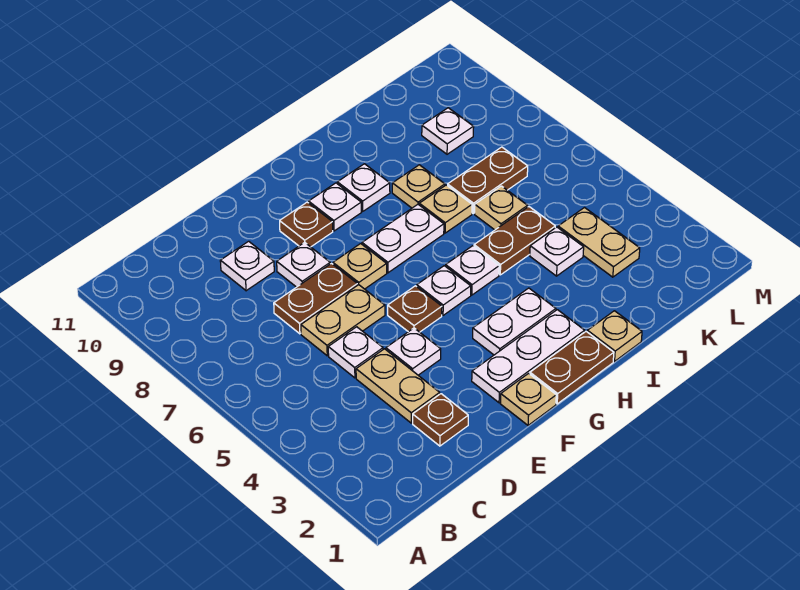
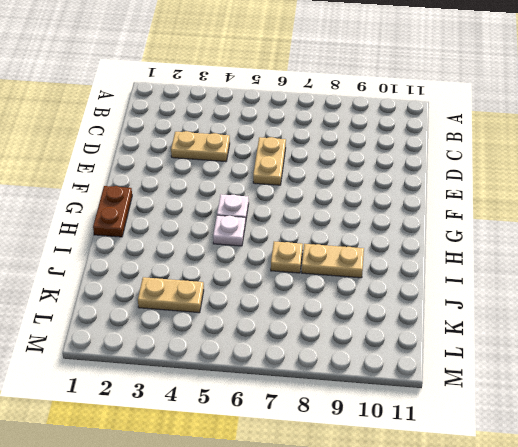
tan plate I8:I9 level 1 -> tan plate I8 level 1
none -> brown plate D2 level 1
none -> white plate D5 level 1
none -> brown plate D7:E7 level 1

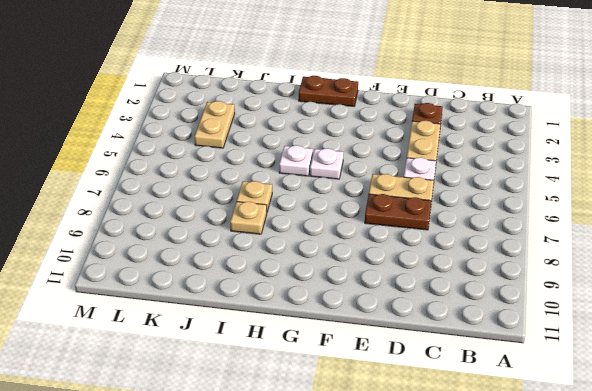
none -> white plate D9 level 1
none -> white plate E4 level 1
none -> white plate E8 level 1

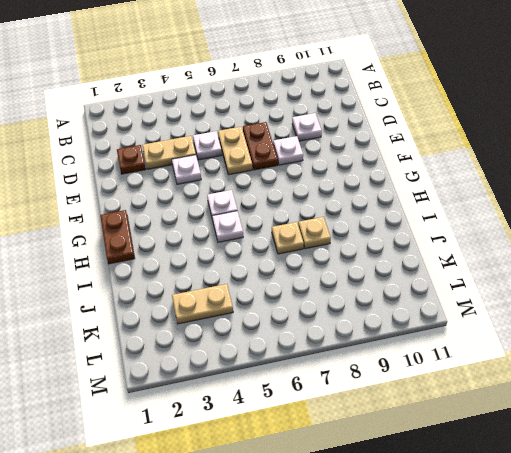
none -> tan plate F1 level 1
none -> white plate F2:H2 level 1
none -> brown plate F5 level 1

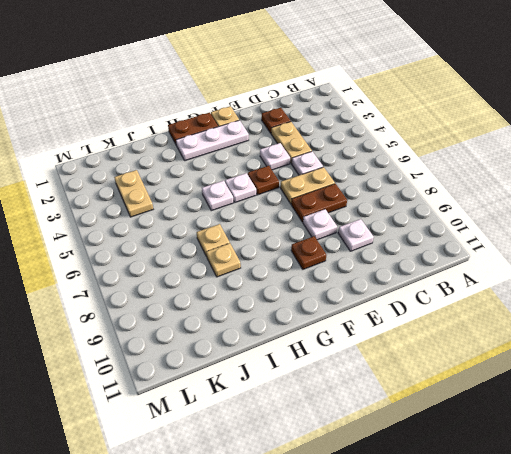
none -> tan plate F7 level 1
none -> white plate G3:H3 level 1
none -> white plate G7:H7 level 1

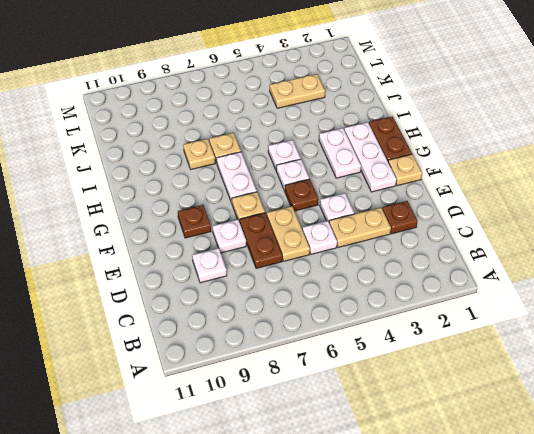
none -> white plate G9 level 1
none -> white plate H9 level 1
none -> tan plate I1 level 1

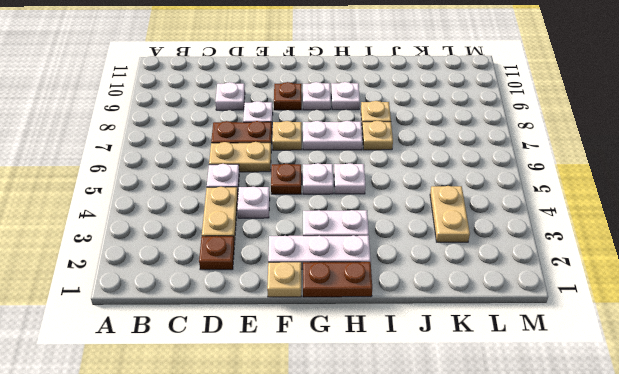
none -> tan plate I1 level 1
none -> brown plate I5:J5 level 1
none -> white plate J4 level 1

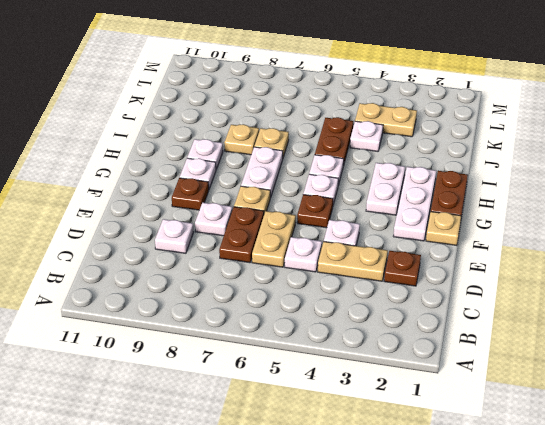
none -> tan plate I1 level 1
none -> tan plate J6 level 1
none -> brown plate J7:K7 level 1

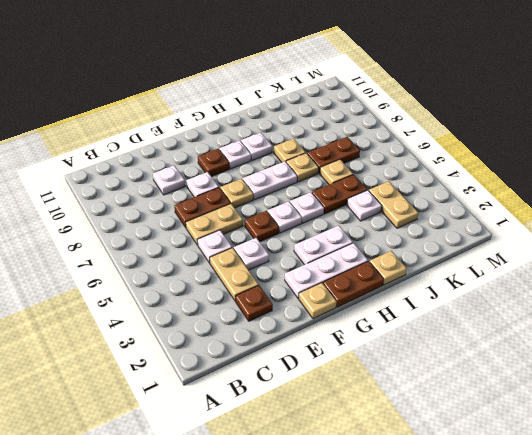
none -> white plate K9 level 1

